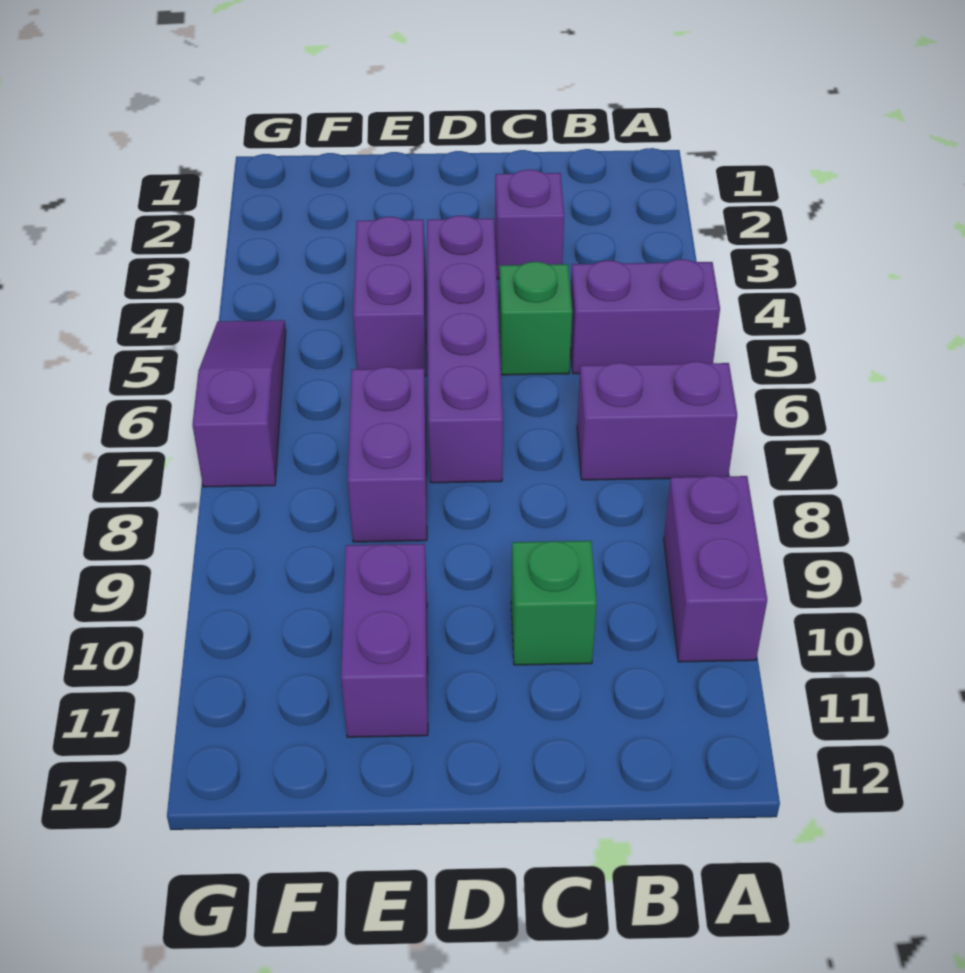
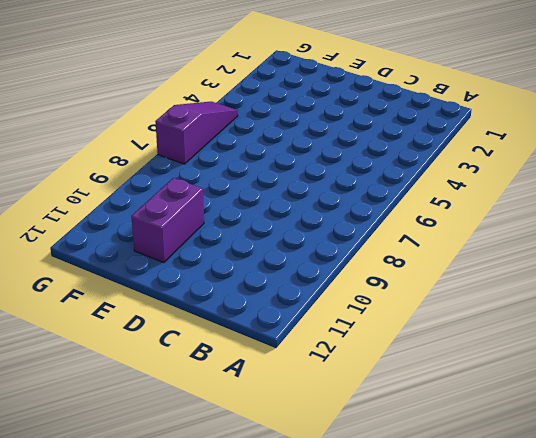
none -> purple brick A5:B5 level 1
none -> purple brick A7:B7 level 1

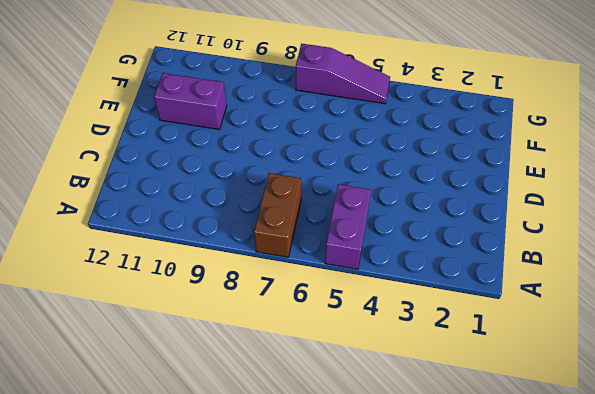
brown brick A7:B7 level 1 -> purple brick A7:B7 level 1
none -> purple brick A9:A10 level 1
none -> purple brick C3 level 1

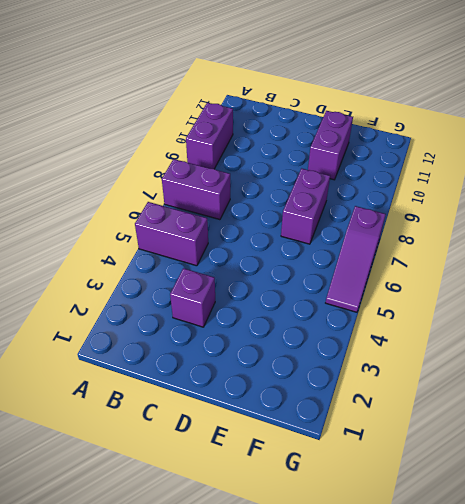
none -> green brick C5 level 1
none -> green brick C10 level 1

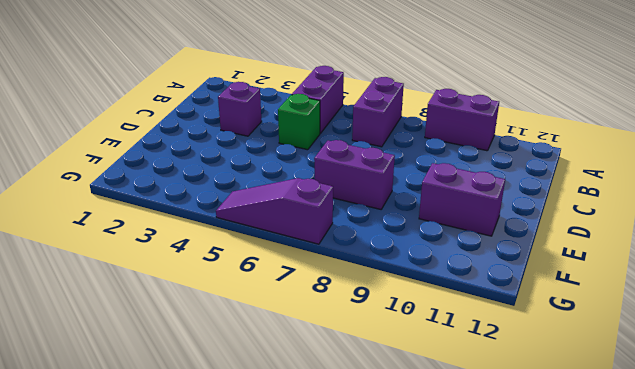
none -> green brick C10 level 1
none -> purple brick D4:D7 level 1

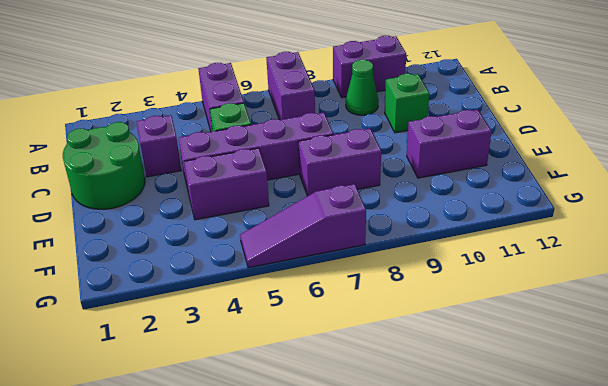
green cone B9 level 1 -> none
green round brick C1:D2 level 1 -> none

